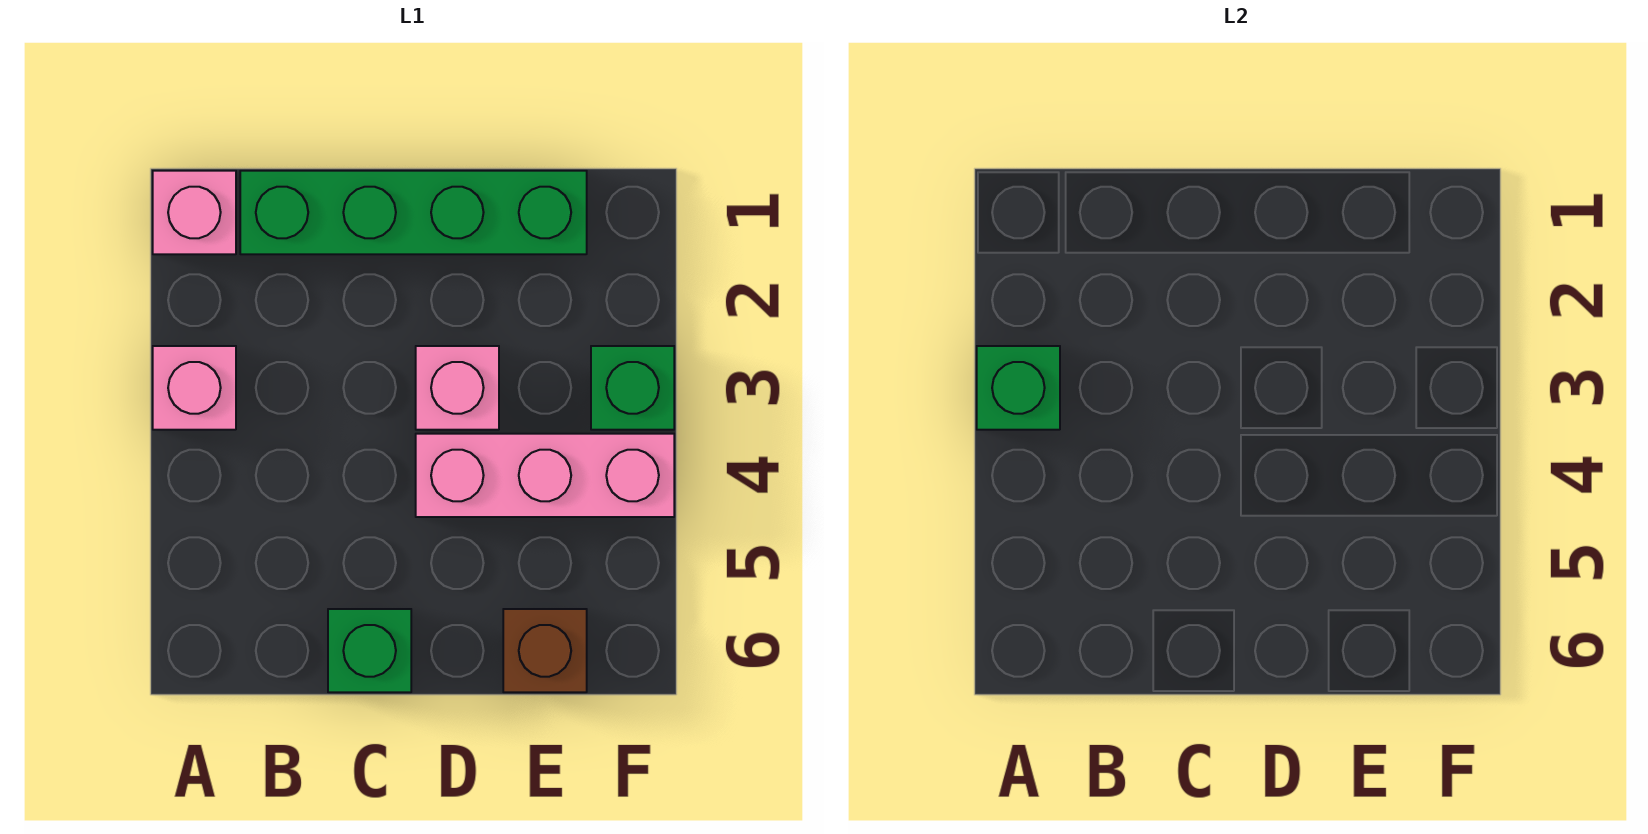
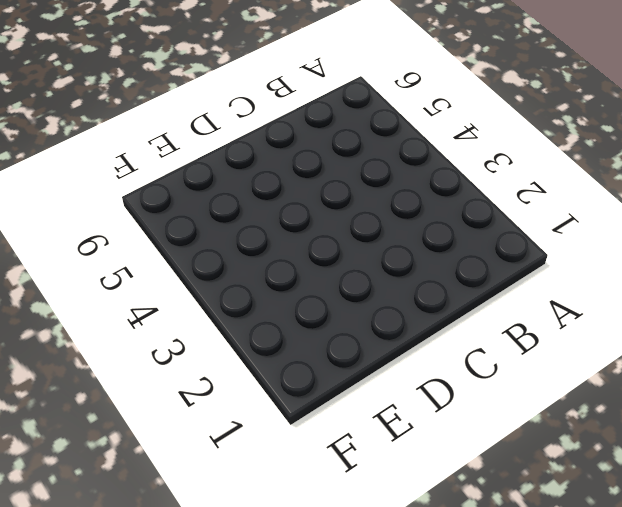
none -> pink brick A1 level 1
none -> pink brick A3 level 1

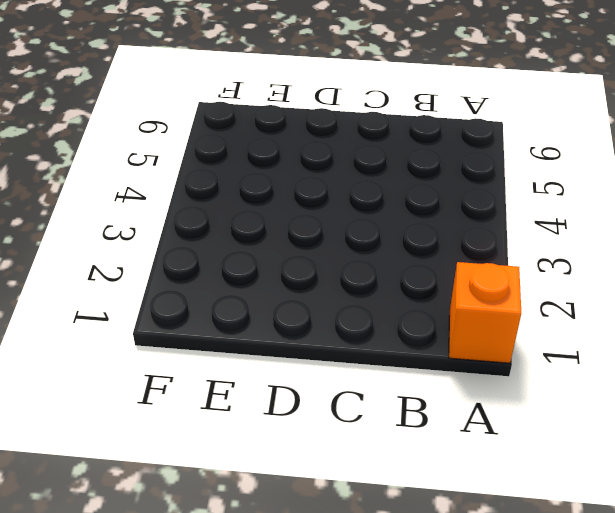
orange brick A1 level 1 -> pink brick A1 level 1
none -> pink brick A3 level 1
none -> green brick B1:E1 level 1

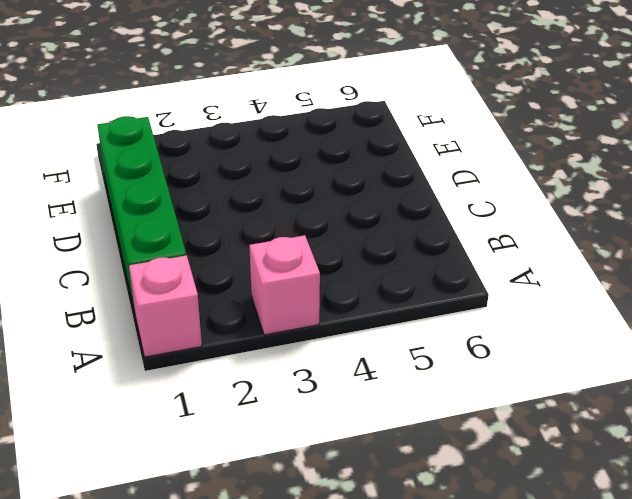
none -> green brick C6 level 1
none -> pink brick D3 level 1

